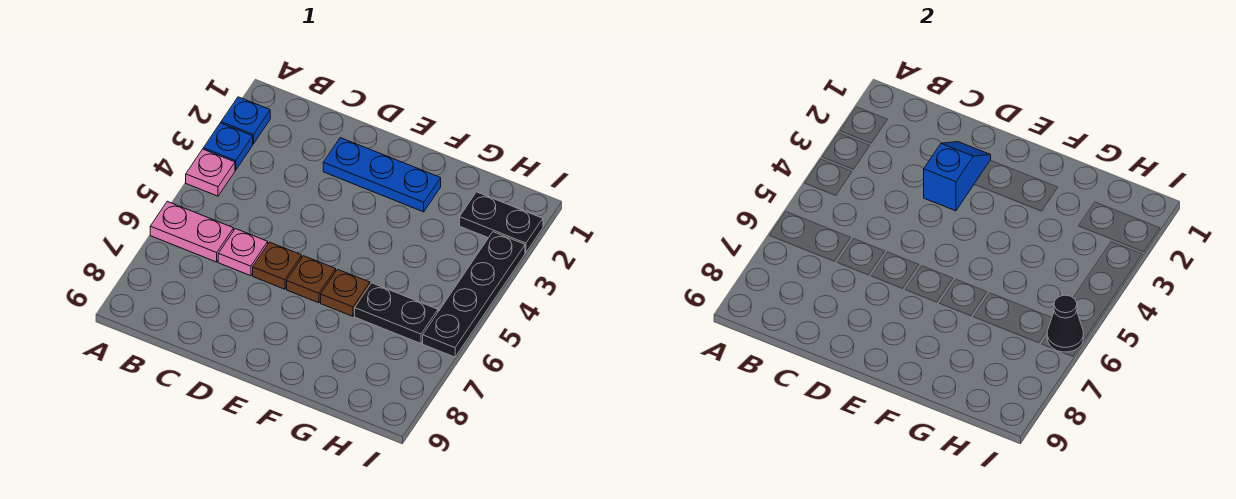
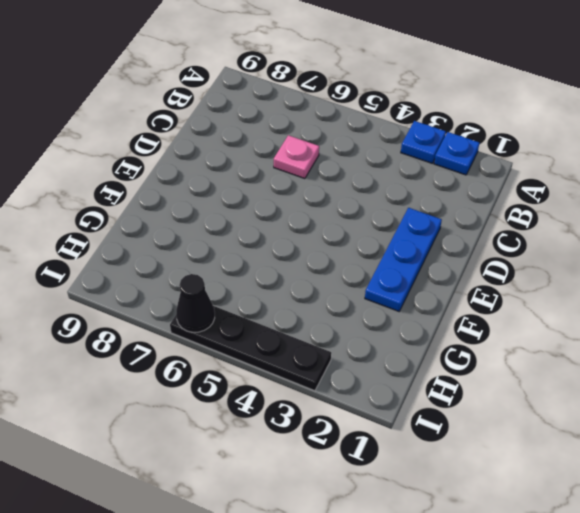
none -> pink plate A4 level 1
none -> pink plate A6:B6 level 1
none -> brown plate D6 level 1

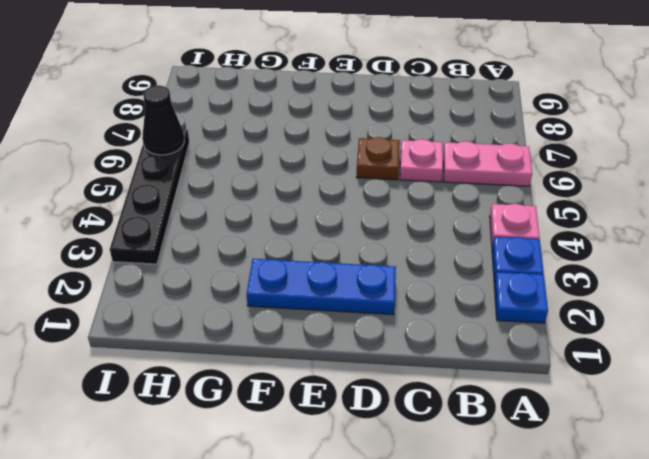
none -> brown plate E6 level 1
none -> brown plate F6 level 1
none -> black plate G6:H6 level 1

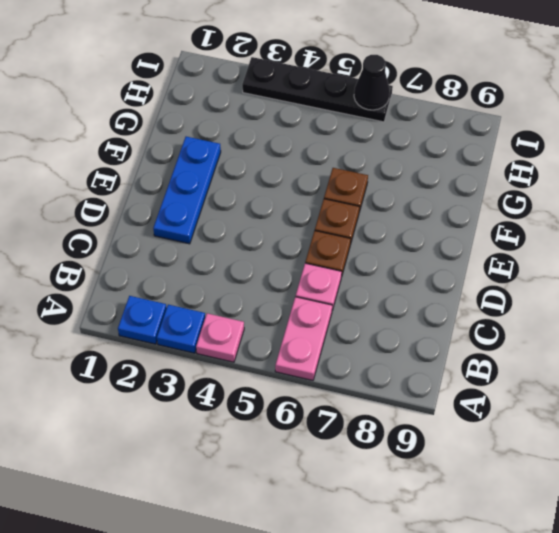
none -> black plate G6:H6 level 1
none -> black plate H2:I2 level 1
none -> blue slope D2:D3 level 2 top 3

